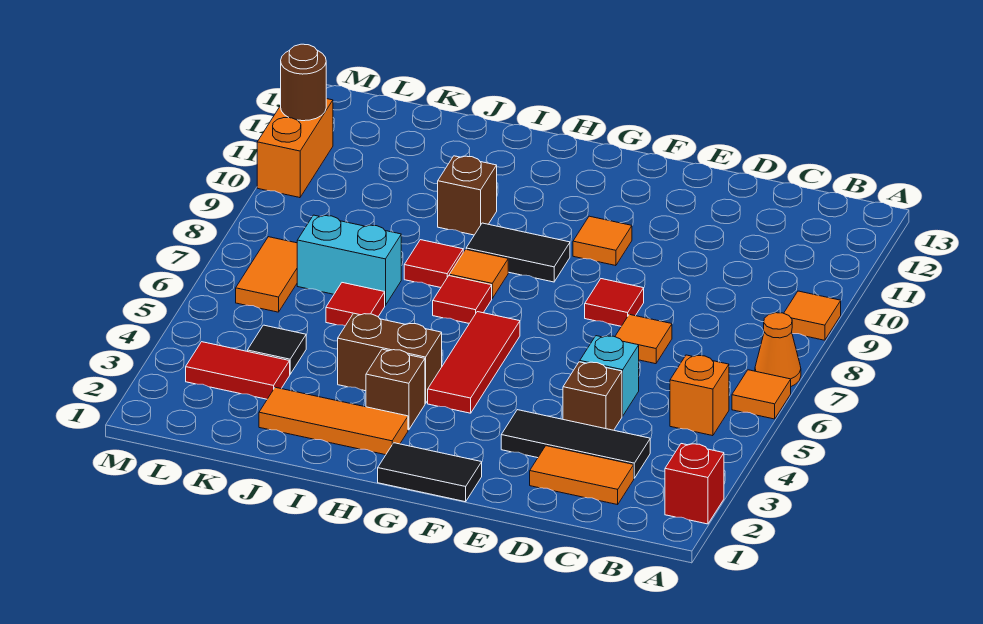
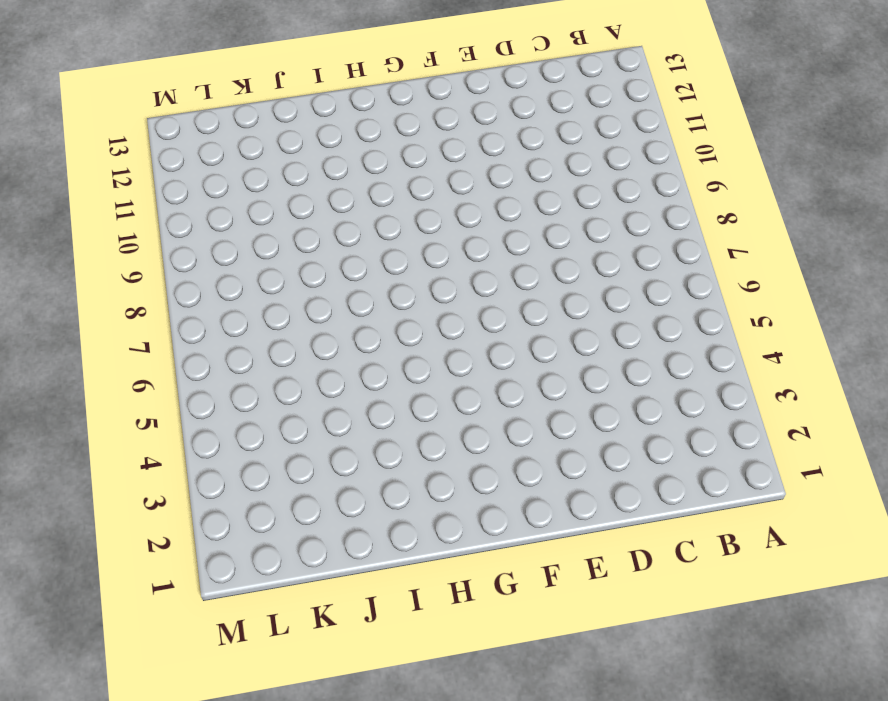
none -> red brick A2 level 1
none -> orange tile A6 level 1
none -> orange cone A7 level 1

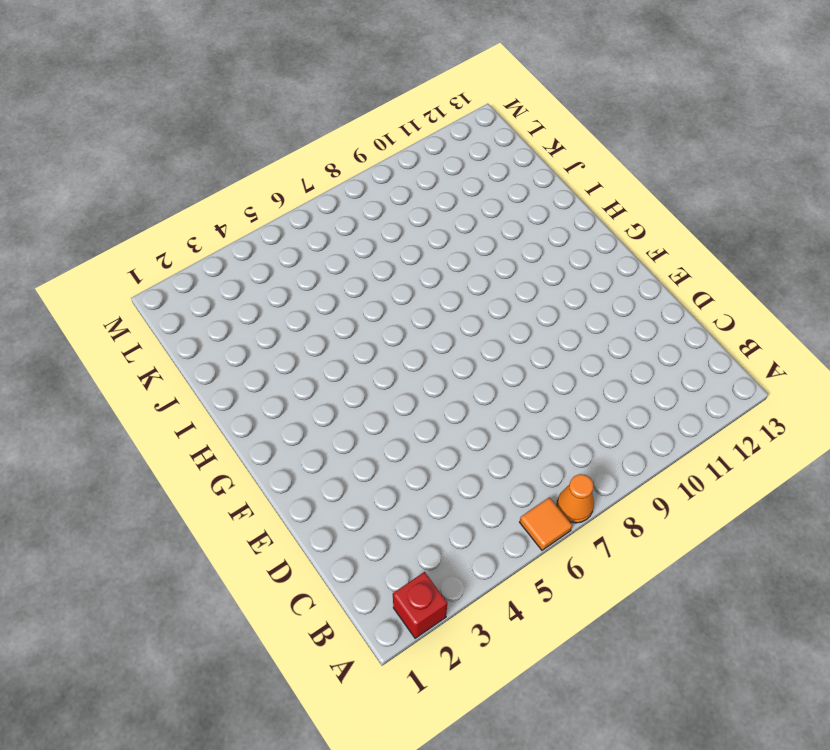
none -> orange tile A9 level 1
none -> orange brick B5 level 1
none -> orange tile C2:D2 level 1

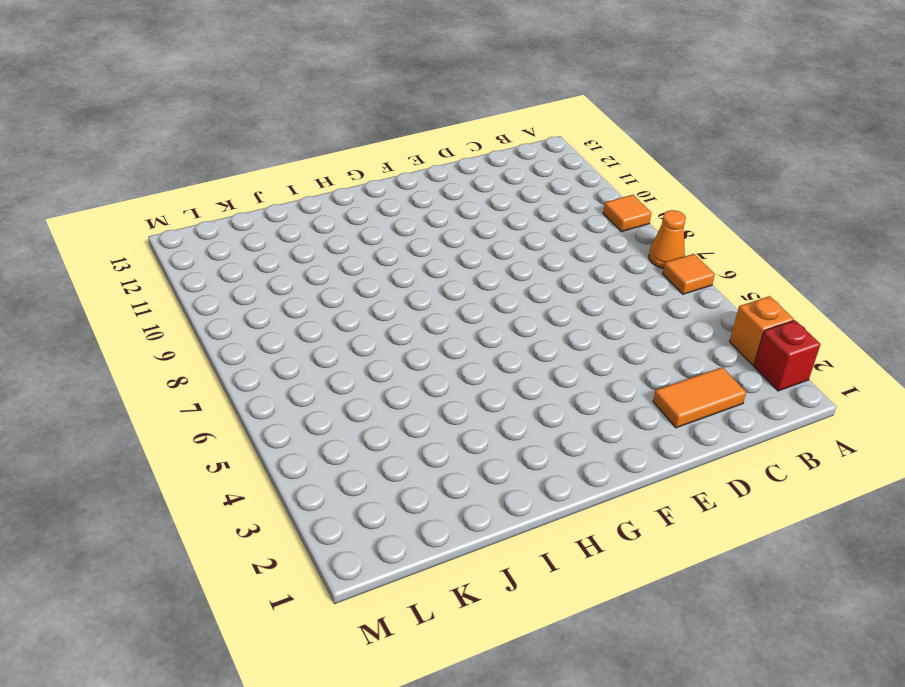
orange brick A3 level 1 -> orange brick B5 level 1
none -> black tile C3:E3 level 1
none -> brown brick D4 level 1
none -> cyan brick D5 level 1

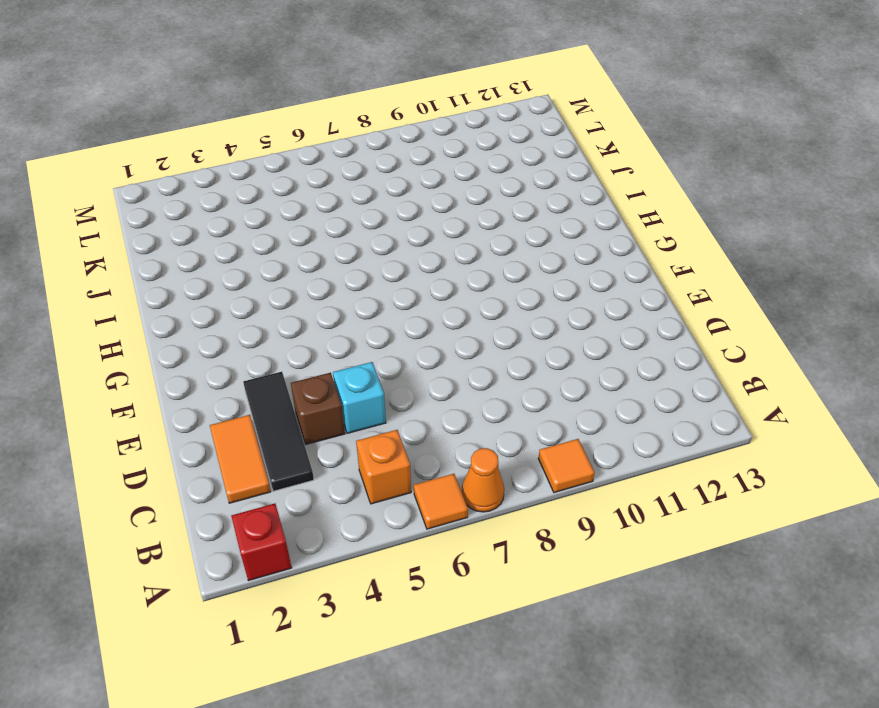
none -> orange tile D7 level 1
none -> red tile E8 level 1
none -> black tile F1:G1 level 1

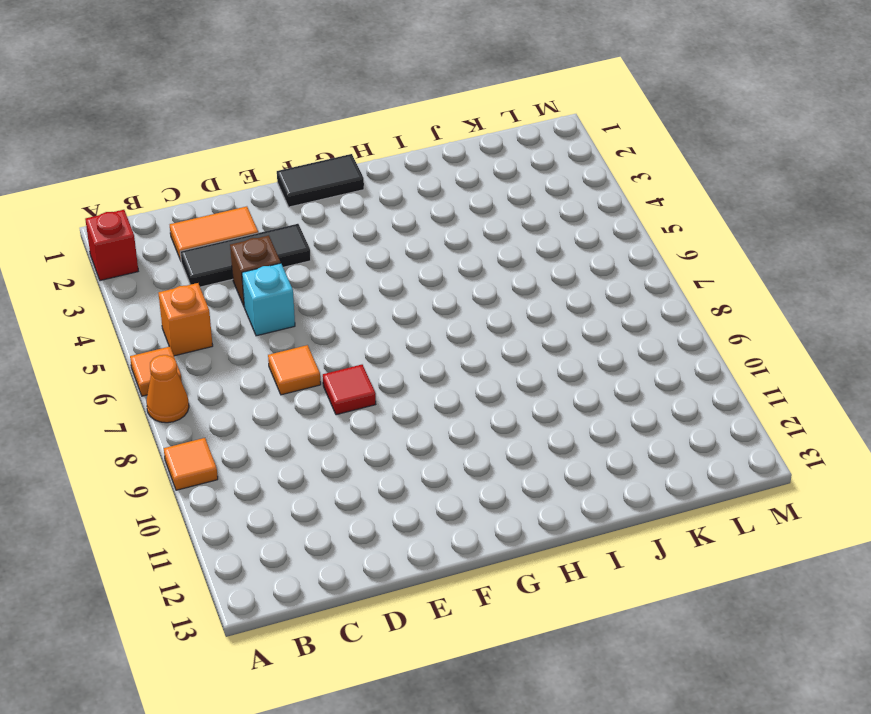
none -> orange tile F10 level 1
none -> red tile G4:G6 level 1
none -> black tile G9:H9 level 1

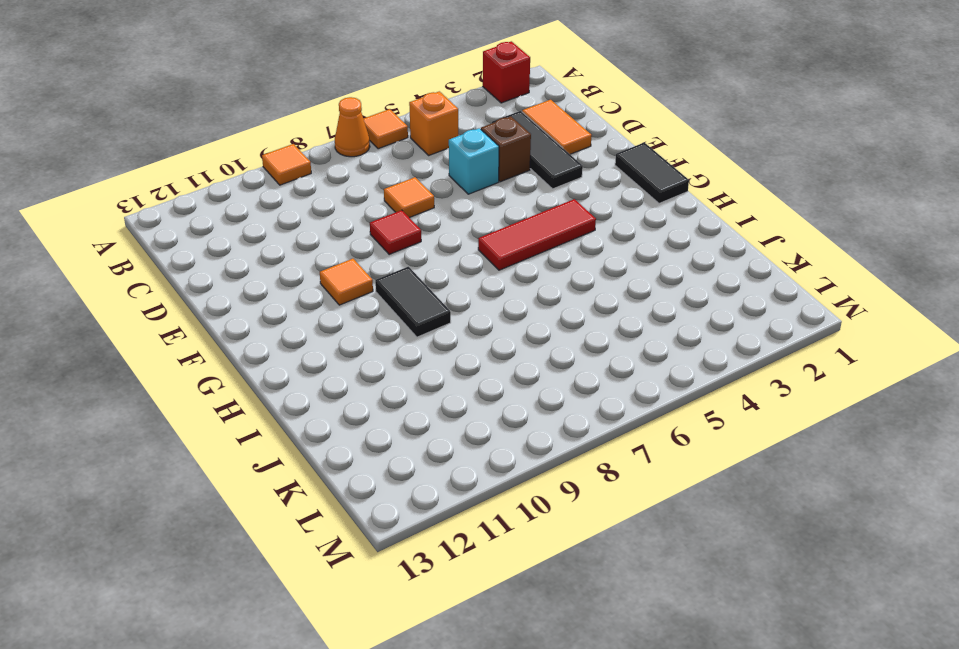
none -> orange tile H2:J2 level 1
none -> brown brick H3 level 1
none -> brown brick H4:I4 level 1

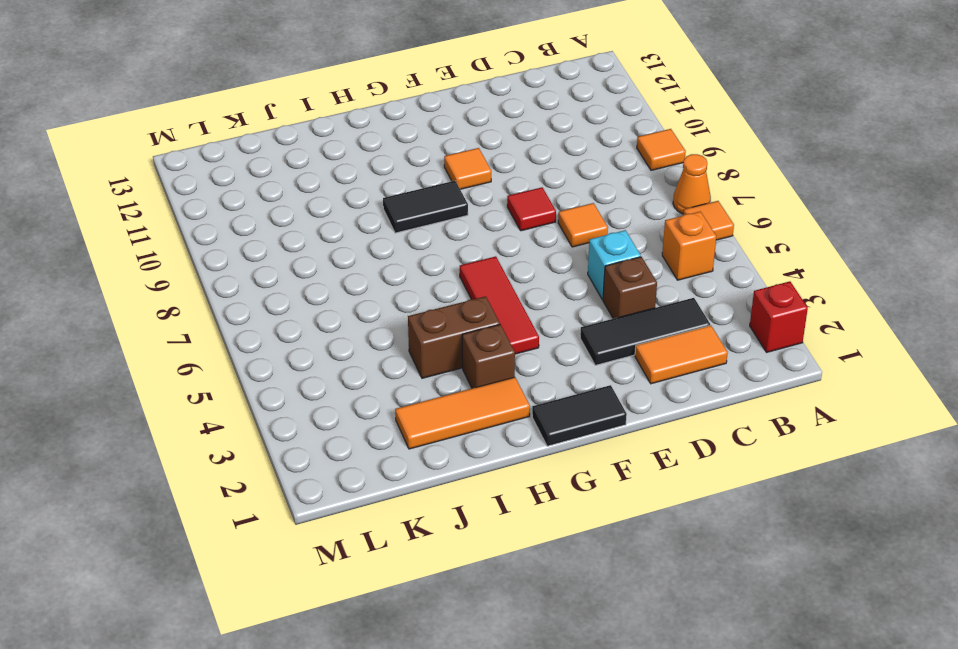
none -> red tile H7 level 1
none -> orange tile H8 level 1
none -> red tile I8 level 1

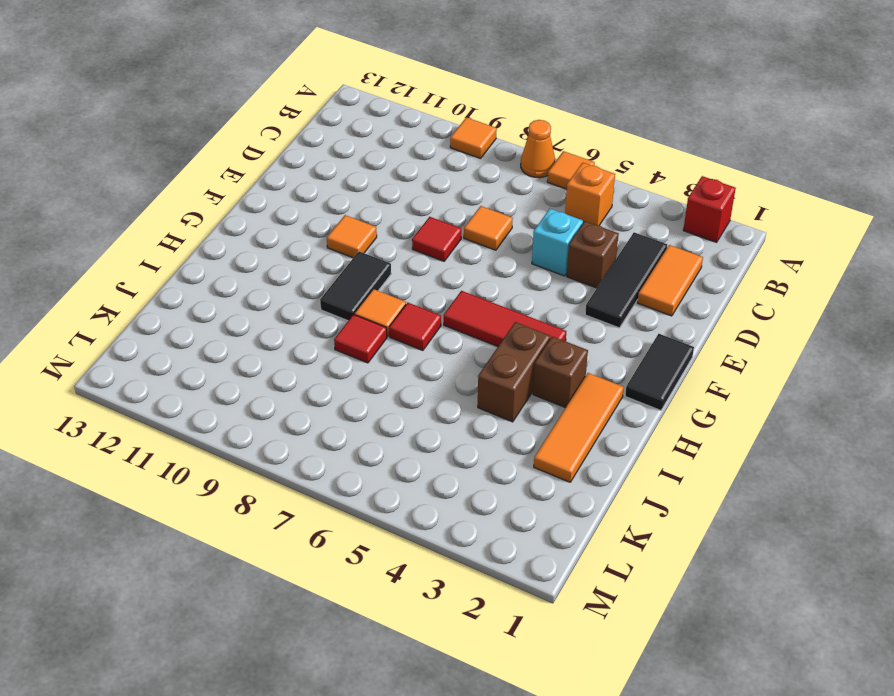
none -> brown brick I10 level 1
none -> red tile J6 level 1
none -> cyan brick J7:K7 level 1

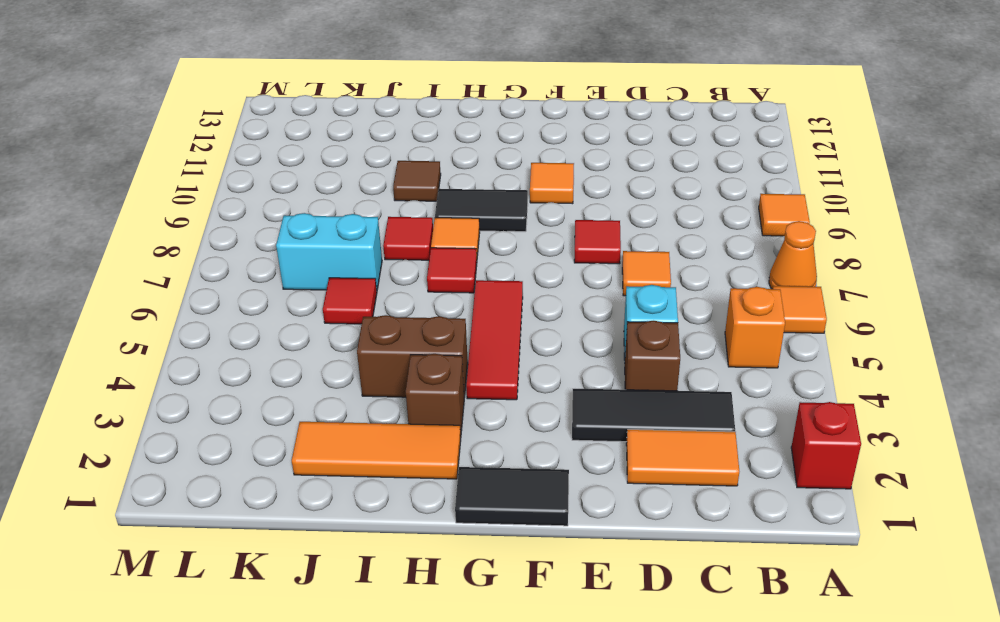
brown tile I10 level 1 -> brown brick I10 level 1
none -> red tile K3:L3 level 1
none -> black tile K4 level 1
none -> orange tile L6:L7 level 1

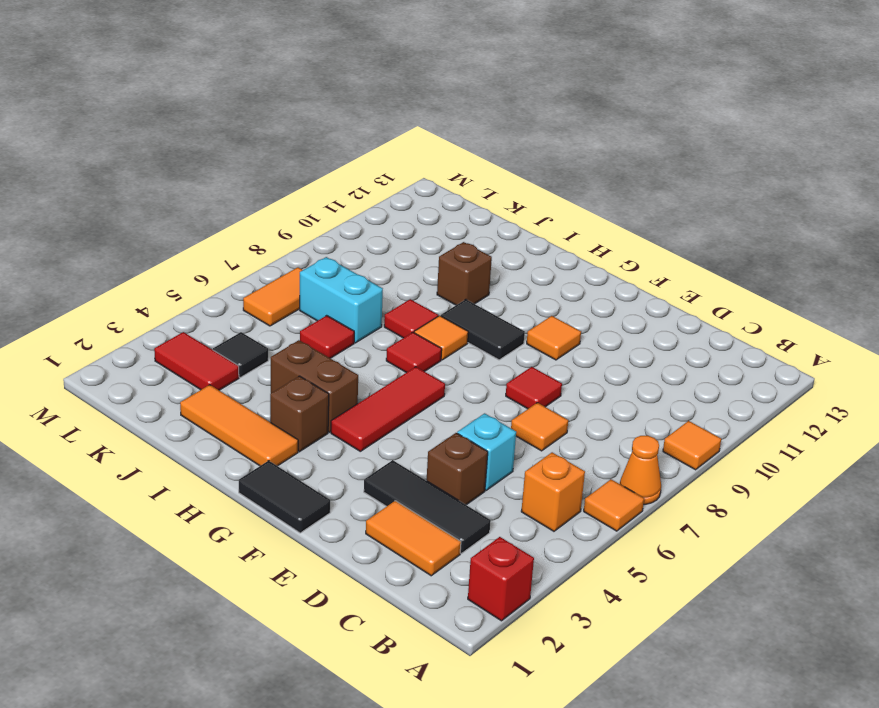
none -> orange brick M10:M11 level 1
none -> brown round brick M11 level 2

